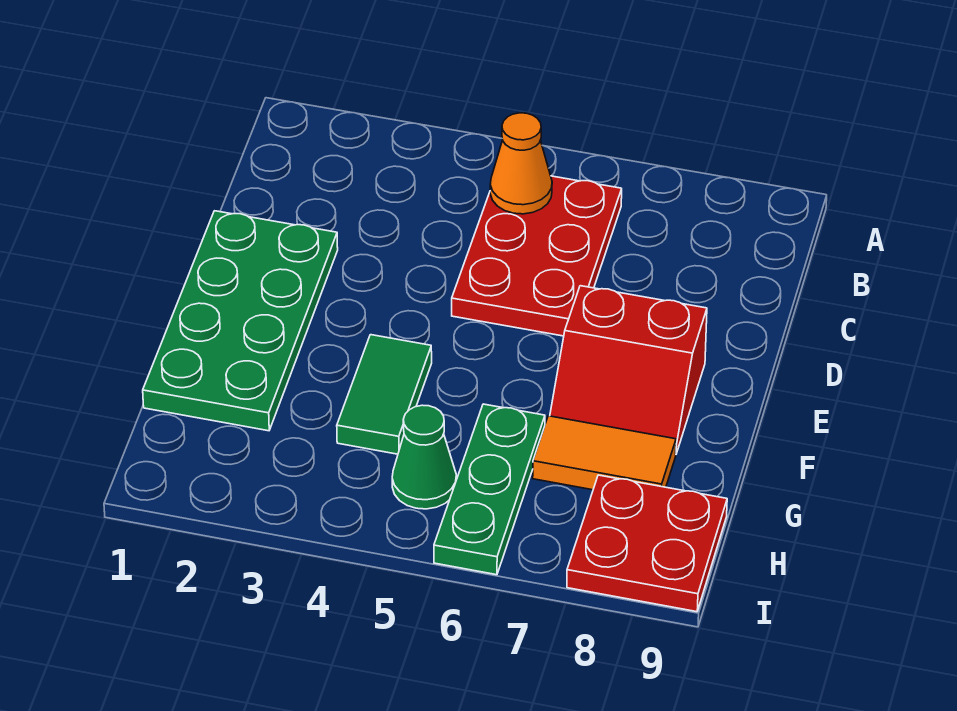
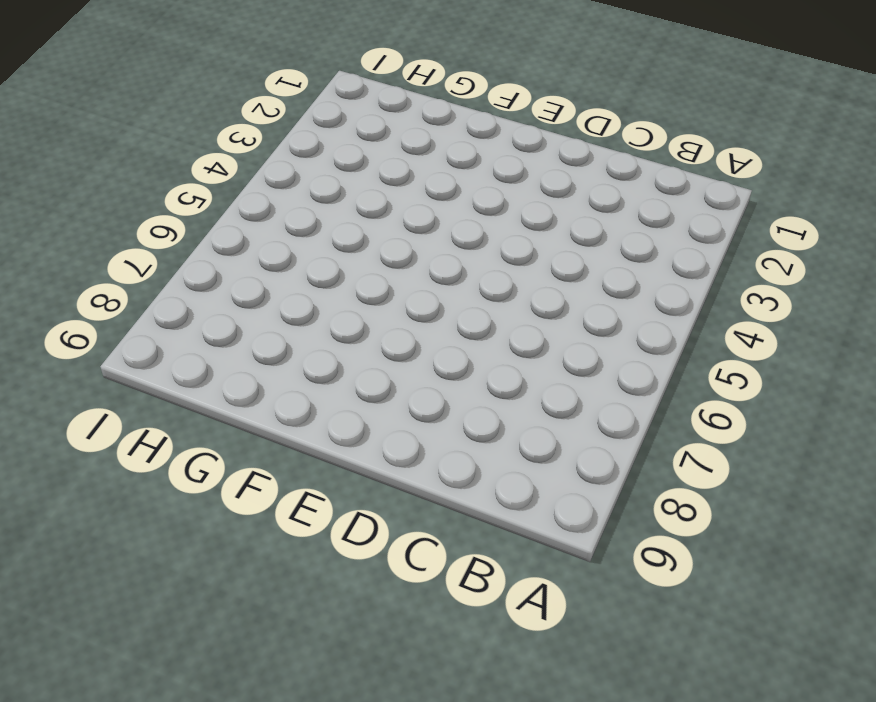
none -> red plate B5:D6 level 1
none -> green plate D1:G2 level 1

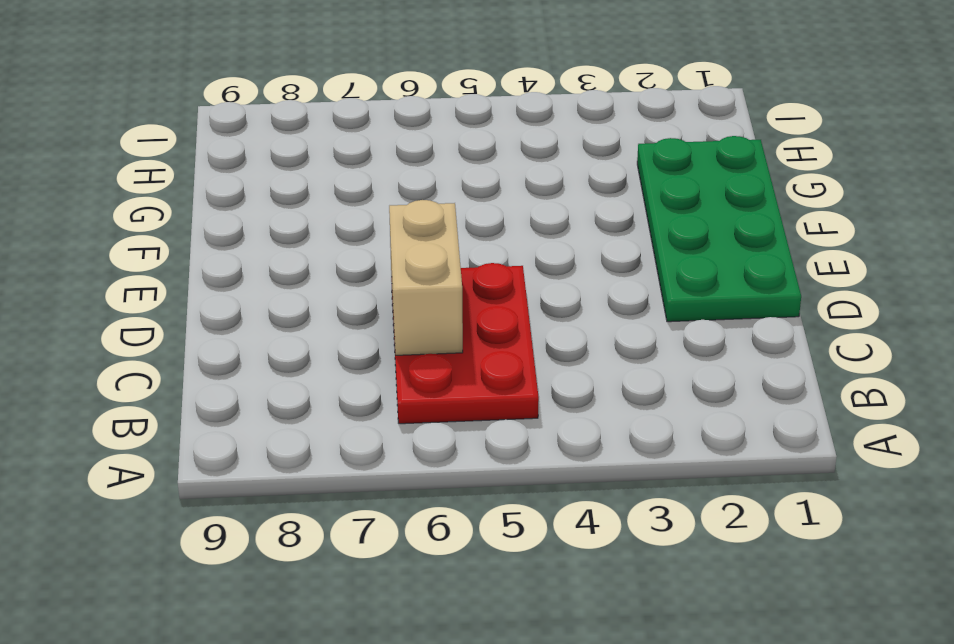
tan brick C6:D6 level 2 -> none
none -> red slope E7:F8 level 1 top E
none -> green tile F4:G4 level 1

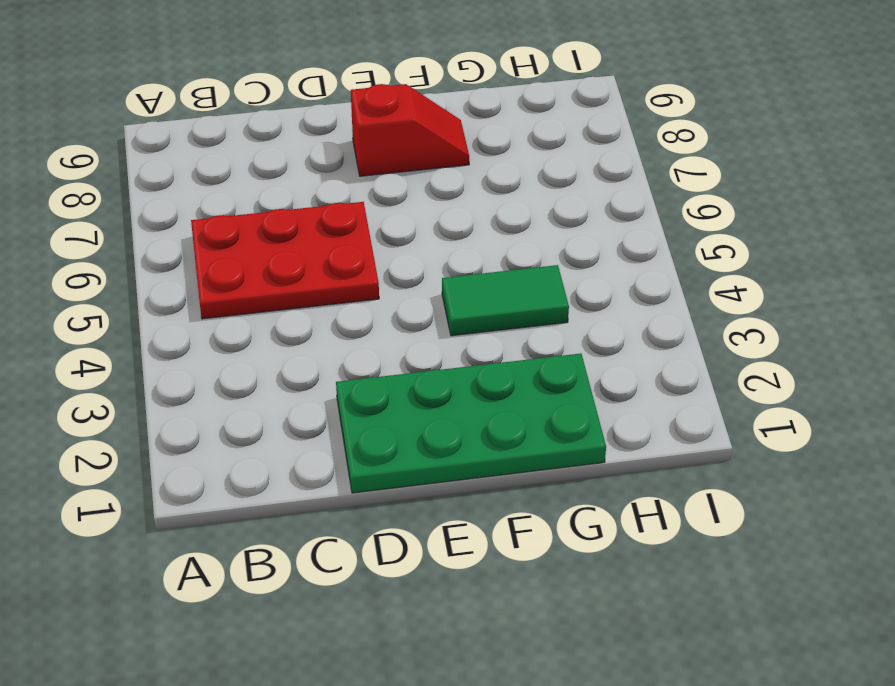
red slope E8:F8 level 1 top E -> red slope E7:F8 level 1 top E
none -> green plate G6:I6 level 1
none -> orange tile G7:G8 level 1

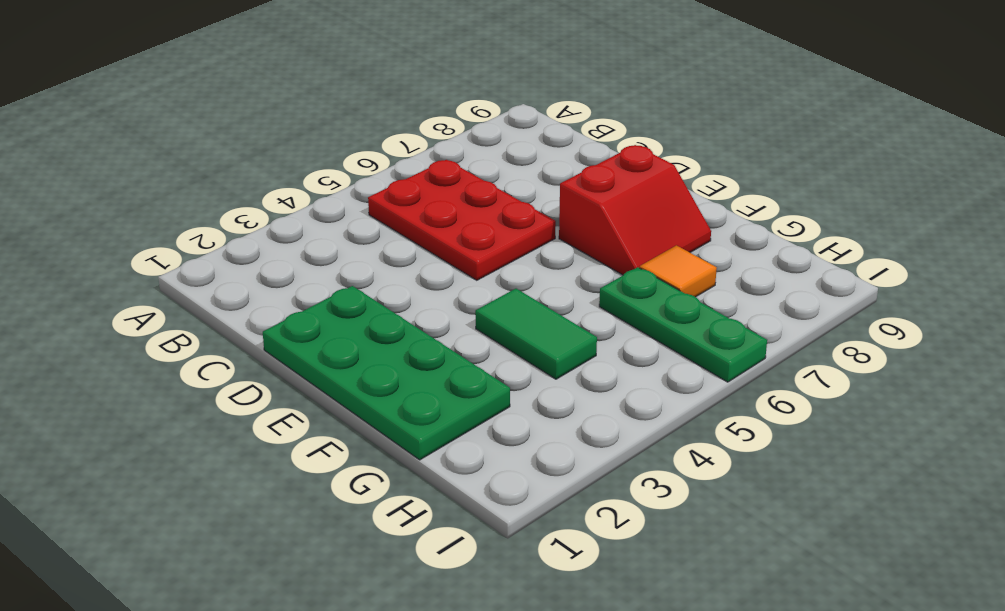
orange tile G7 level 1 -> orange tile G7:G8 level 1
none -> green cone H5 level 1
none -> red plate H8:I9 level 1

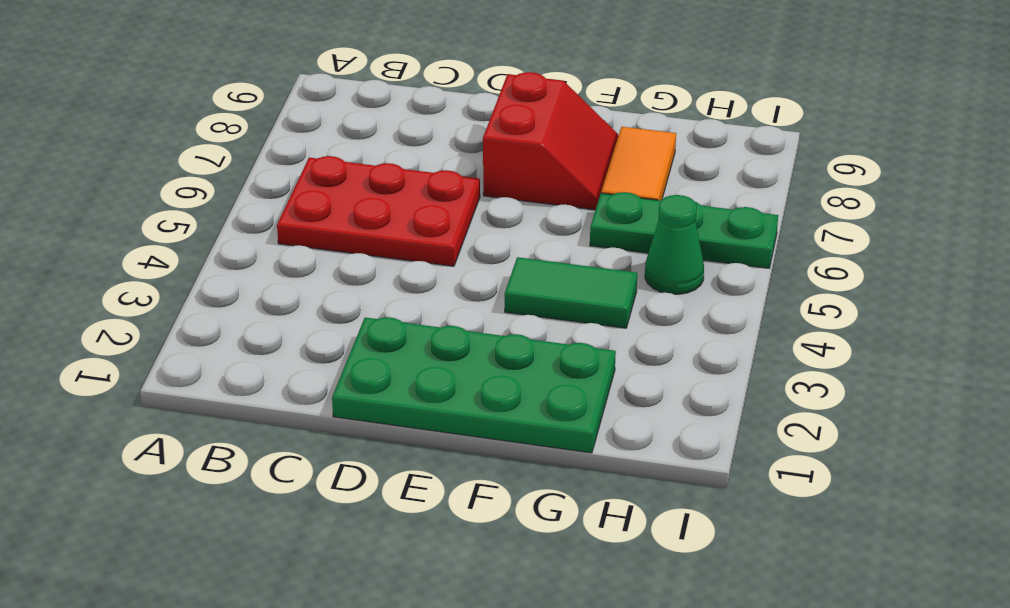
none -> red plate H8:I9 level 1
none -> orange cone B5 level 2

